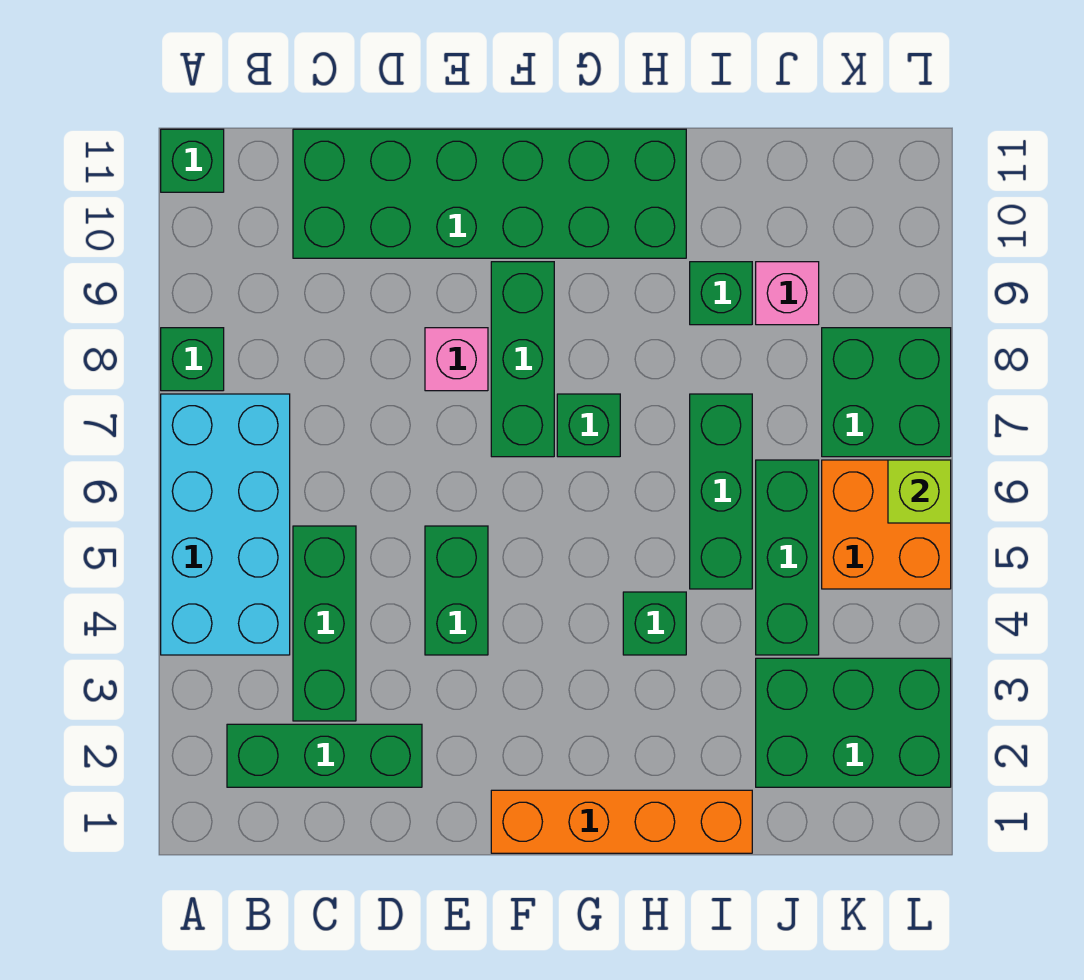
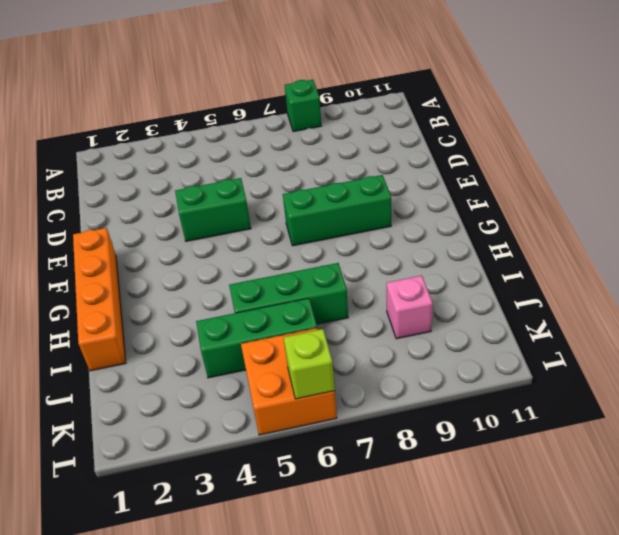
none -> cyan brick A4:B7 level 1
none -> green brick A11 level 1
none -> green brick B2:D2 level 1

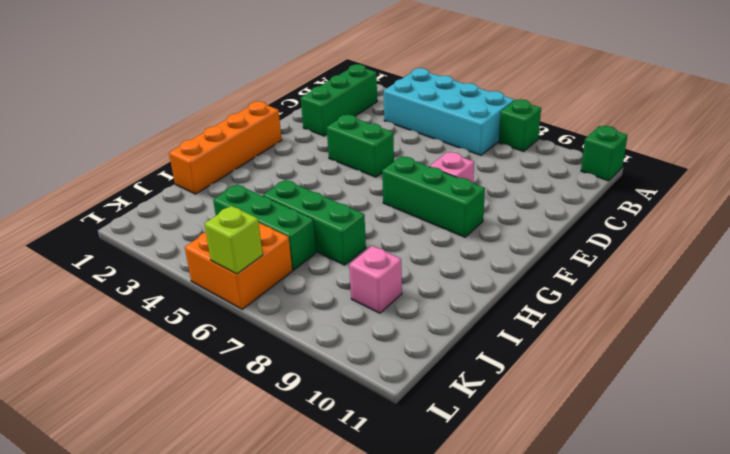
none -> green brick C3:C5 level 1
none -> green brick C10:H11 level 1
none -> green brick G7 level 1

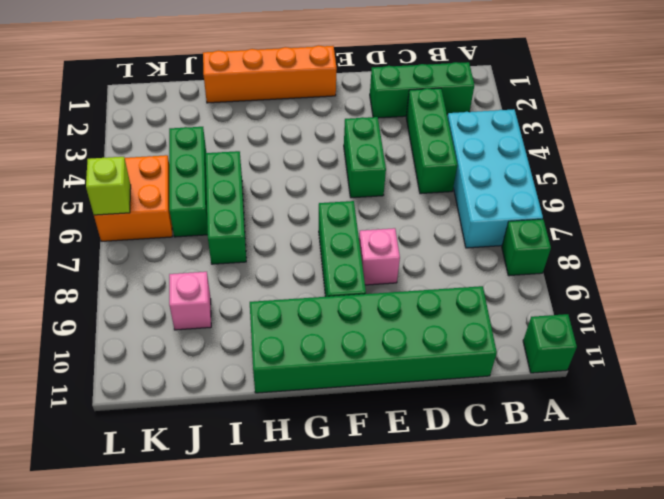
none -> green brick G7 level 1
none -> green brick H4 level 1
none -> green brick I9 level 1

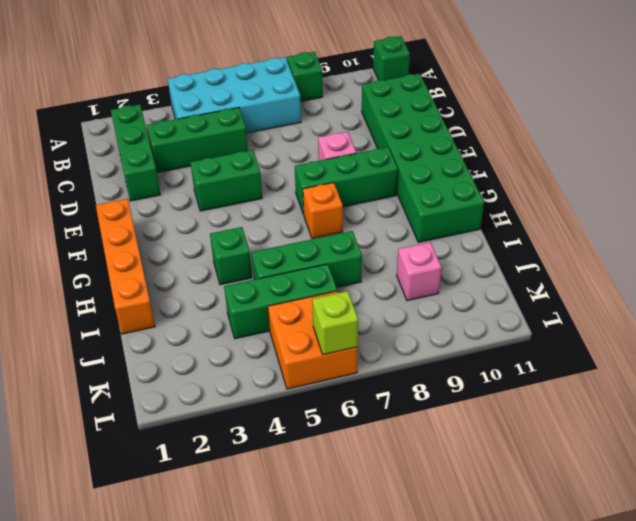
orange brick G7 level 1 -> green brick G7 level 1
none -> green brick I9 level 1
none -> green brick J2:L3 level 1
none -> green brick K7:L8 level 1

